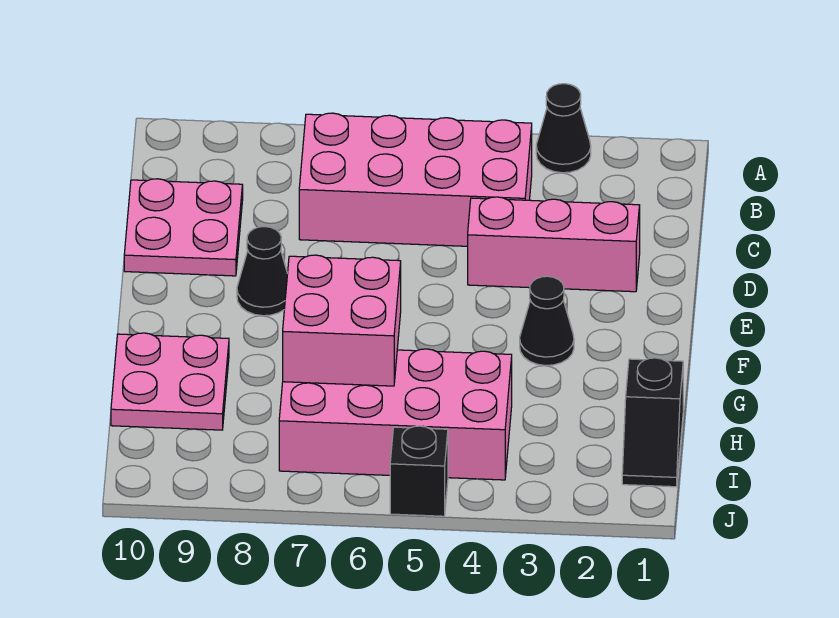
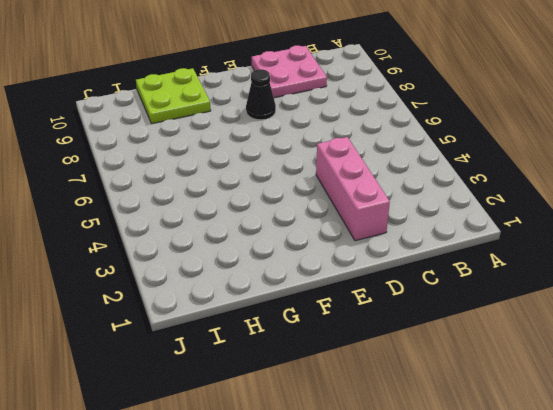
lime plate G9:H10 level 1 -> pink plate G9:H10 level 1
none -> black cone A3 level 1
none -> pink brick B4:C7 level 1

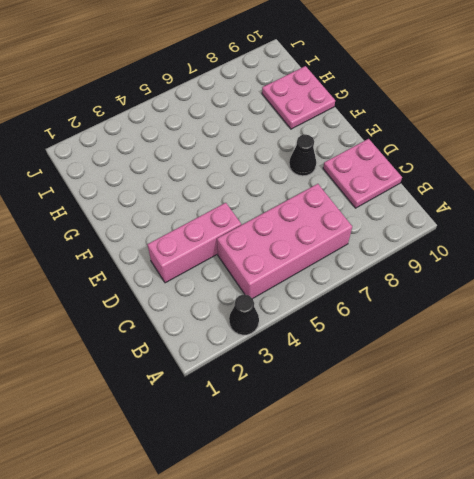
none -> black cone F3 level 1
none -> black slope H1:I1 level 1 top H

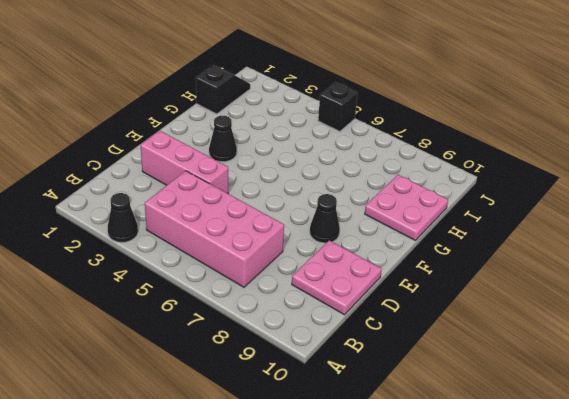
none -> pink brick H4:I7 level 1
none -> pink brick G6:H7 level 2

